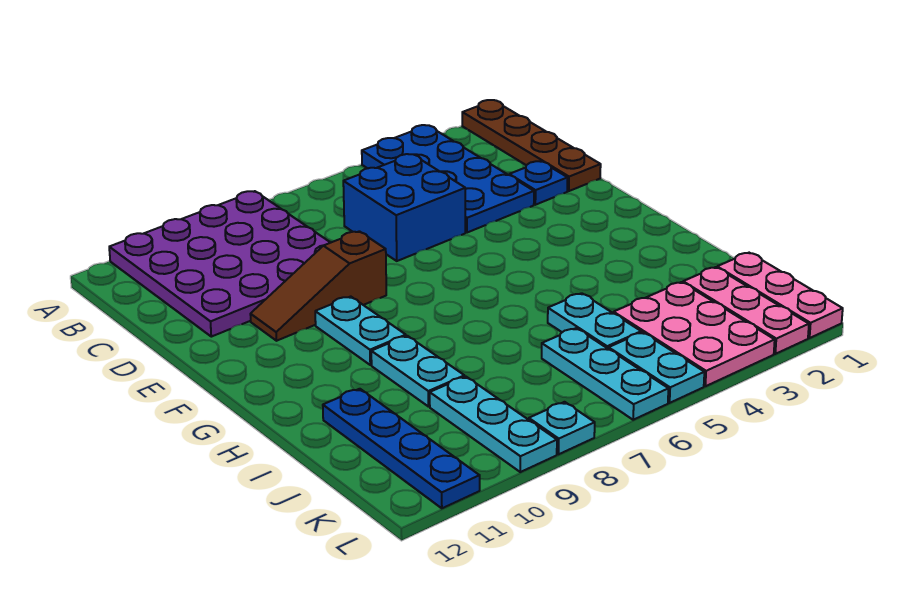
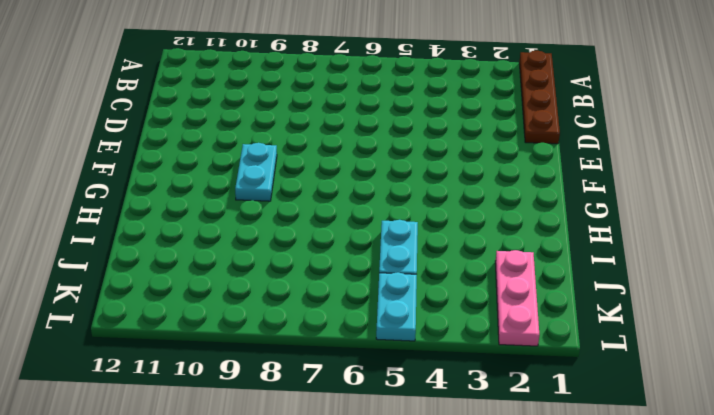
none -> blue plate A3:D4 level 1
none -> purple plate A8:D11 level 1
none -> blue brick C5:D6 level 1

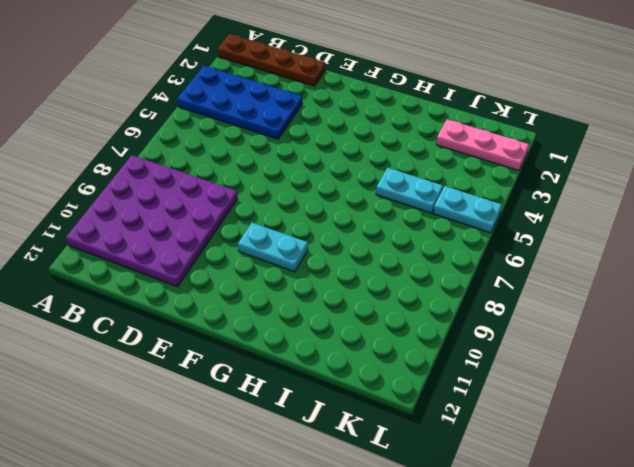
none -> blue brick C5:D6 level 1
none -> blue plate D2 level 1
none -> brown slope E8:E10 level 1 top 8

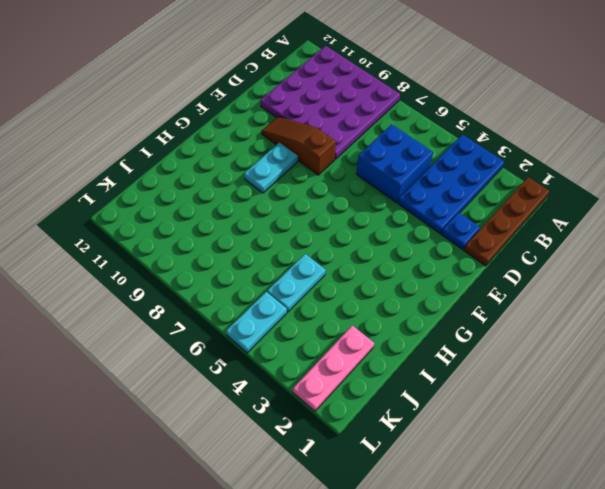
none -> cyan plate H9:I9 level 1
none -> blue plate I11:L11 level 1
none -> pink plate J1:L1 level 1

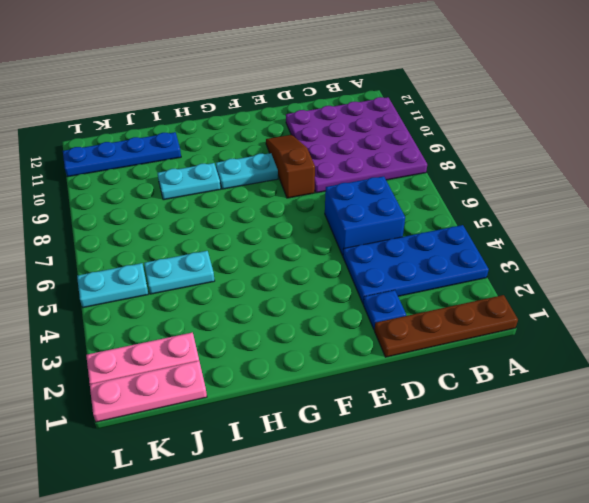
none -> pink plate J3:L4 level 1
none -> cyan plate J6:L6 level 1
none -> cyan plate J9:L9 level 1

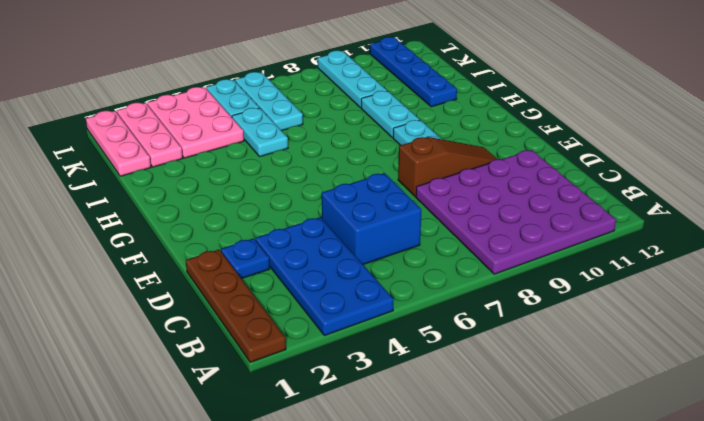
none -> cyan plate L8 level 1

